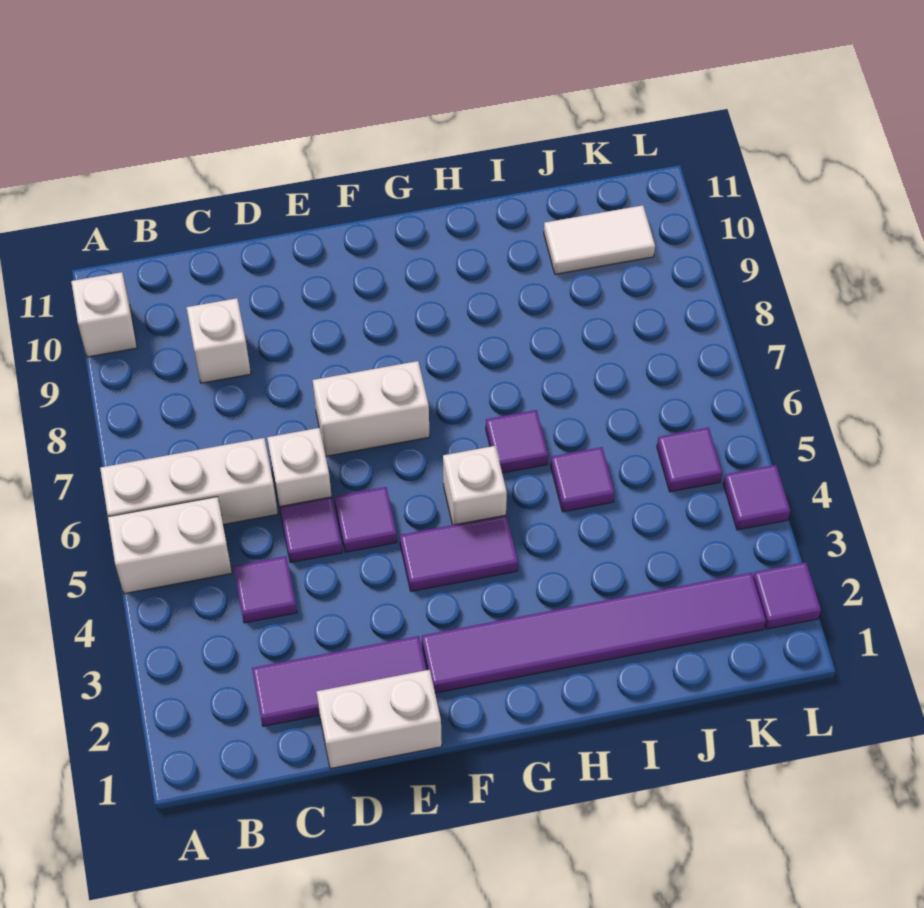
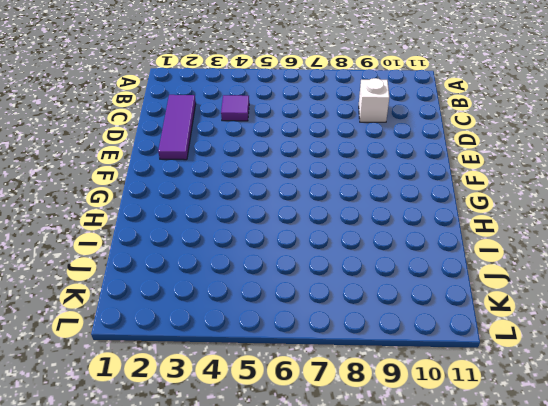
none -> white brick A5:B5 level 1
none -> white brick A6:C6 level 1
none -> white brick A10 level 1

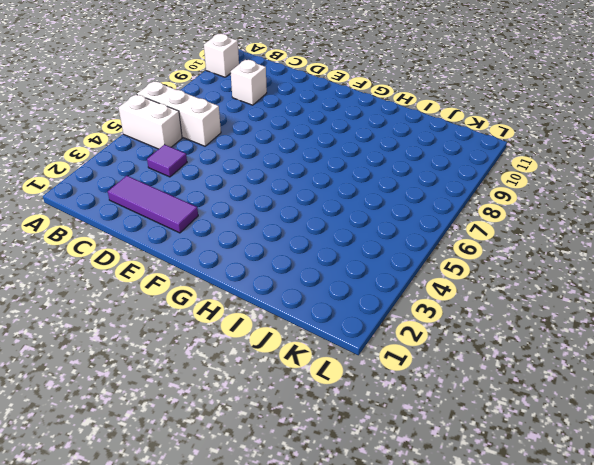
none -> white brick D1:E1 level 1
none -> purple tile D5 level 1
none -> white brick D6 level 1

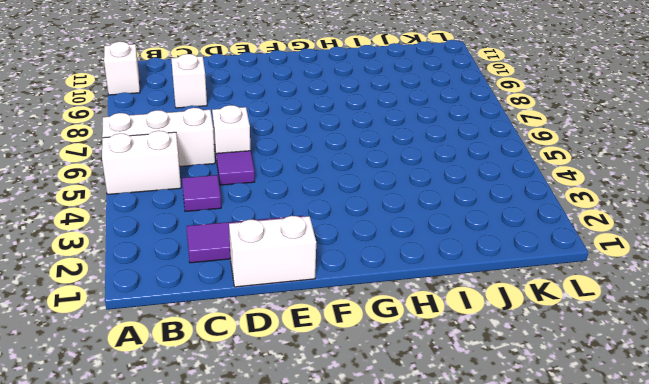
none -> purple tile E5 level 1
none -> white brick E7:F7 level 1
none -> purple tile F2:K2 level 1

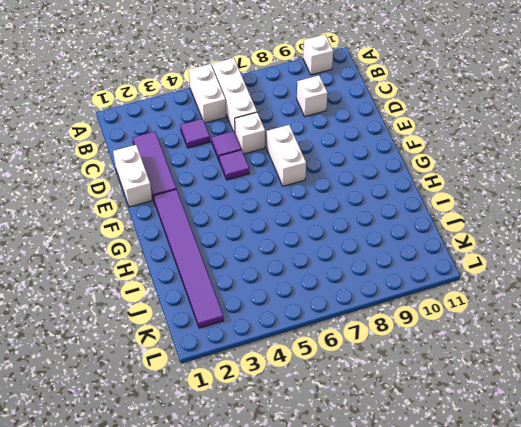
none -> purple tile F4:G4 level 1
none -> white brick G5 level 1
none -> purple tile H6 level 1

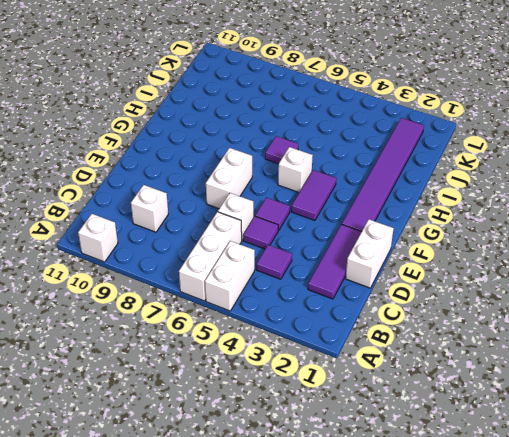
none -> purple tile I5 level 1
none -> white tile J10:K10 level 1
none -> purple tile K5 level 1

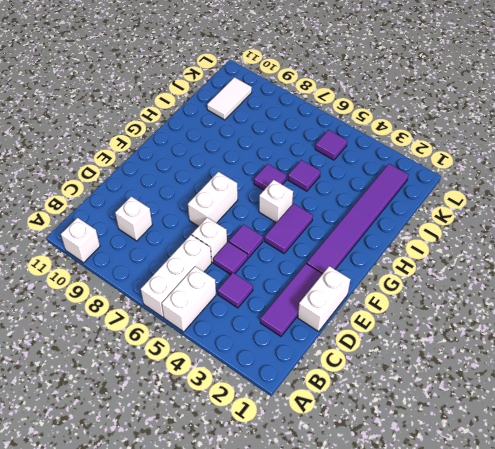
none -> purple tile L2 level 1
none -> purple tile L4 level 1

